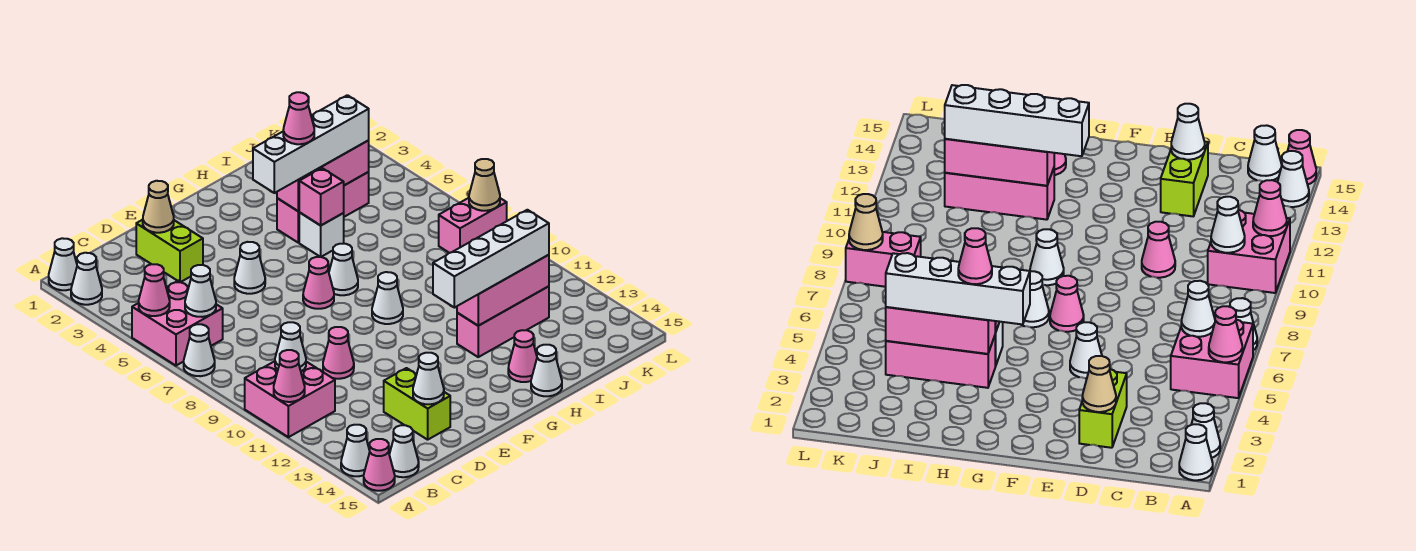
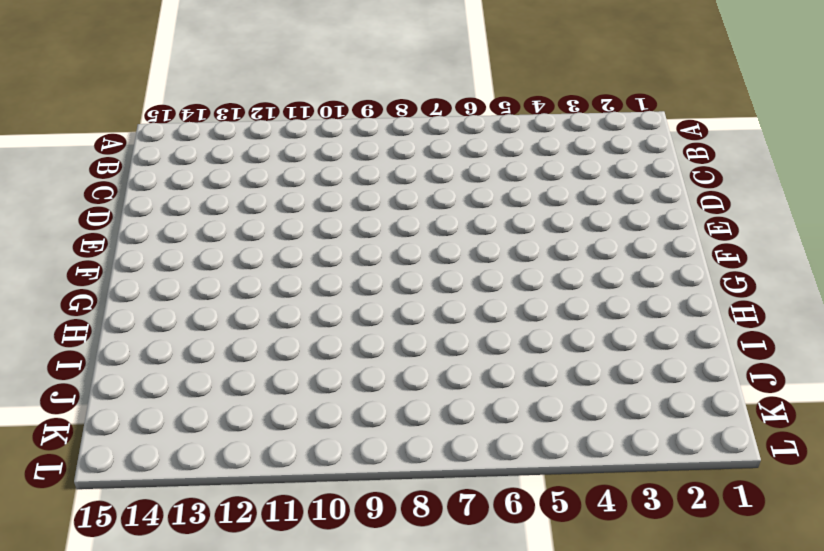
none -> white cone A1 level 1
none -> white cone A2 level 1
none -> pink brick A5:B6 level 1
none -> white cone A7 level 1

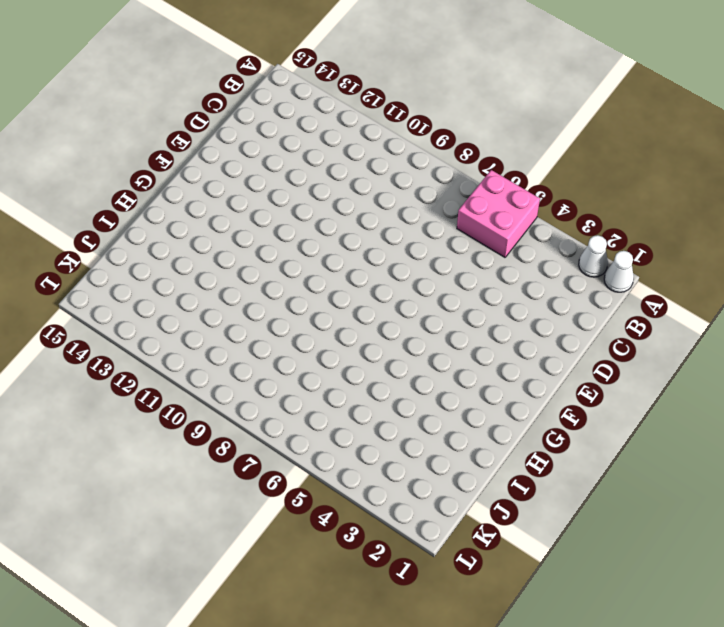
none -> white cone A7 level 1
none -> pink brick A10:B11 level 1
none -> white cone A14 level 1
none -> pink cone A15 level 1

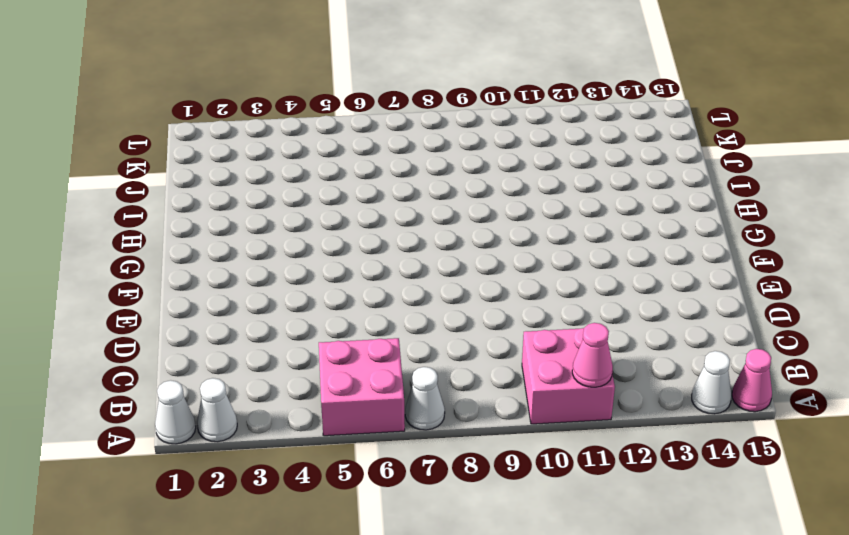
none -> white cone B15 level 1
none -> lime brick D2:D3 level 1
none -> pink cone D10 level 1
none -> lime brick D13:D14 level 1

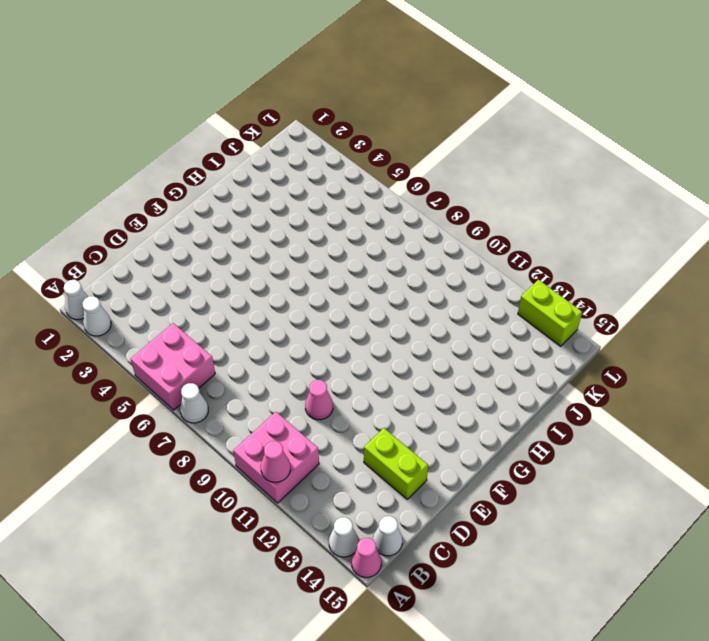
lime brick L13:L14 level 1 -> lime brick D2:D3 level 1
none -> white cone E5 level 1
none -> pink cone F7 level 1
none -> white cone G7 level 1
none -> white cone G9 level 1

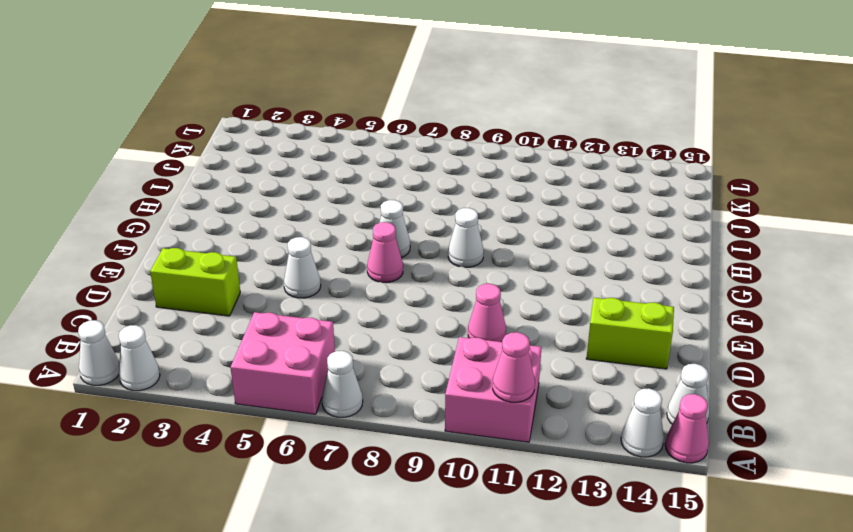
none -> pink brick H4:J4 level 1
none -> white brick H5 level 1
none -> pink brick H12:J12 level 1
none -> pink cone H14 level 1

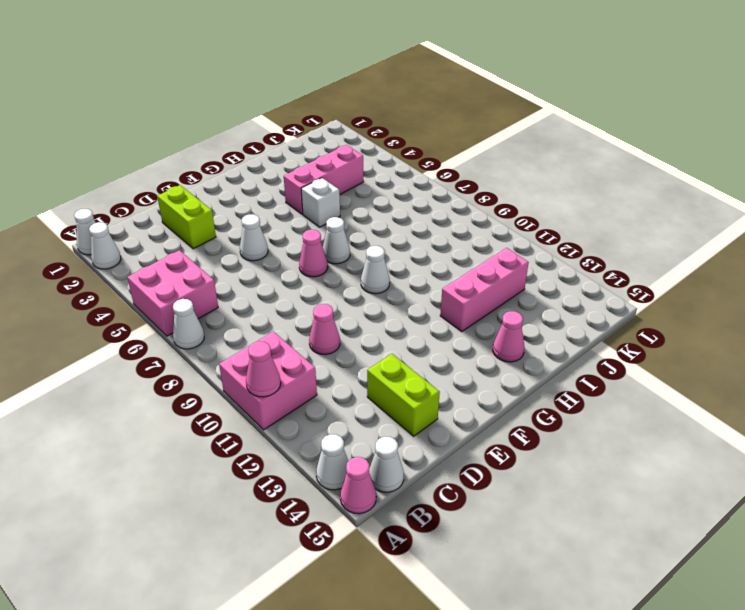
none -> white cone H15 level 1
none -> pink brick K8:L8 level 1
none -> pink cone A5 level 2
none -> white cone B6 level 2

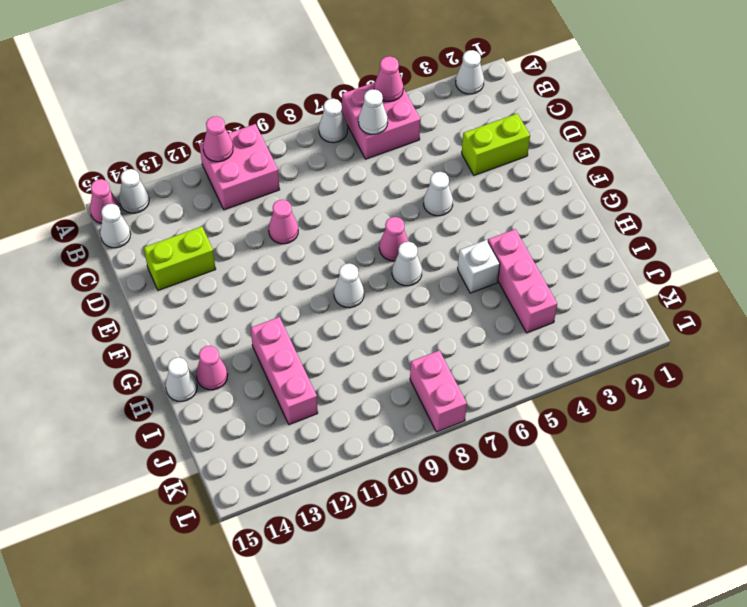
none -> white cone A1 level 1
none -> white cone B10 level 2
none -> tan cone D2 level 2
none -> white cone D14 level 2

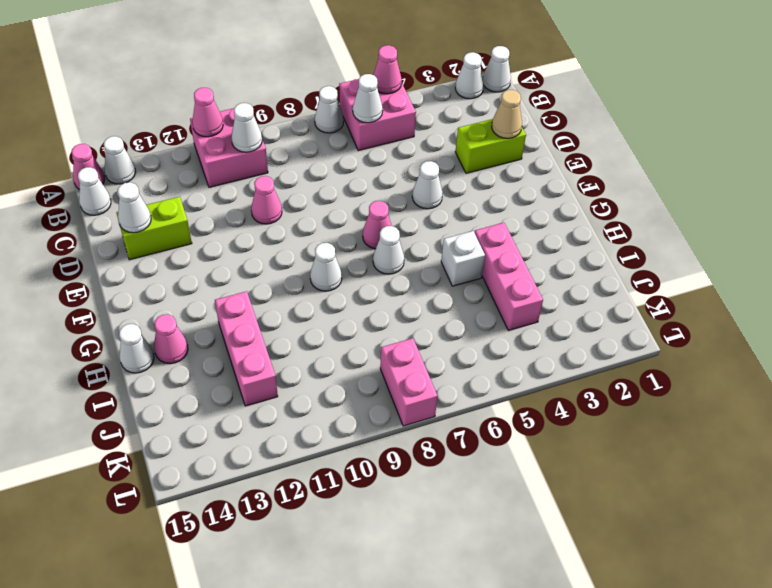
none -> pink brick H4:J4 level 2
none -> pink brick H5 level 2
none -> pink brick H12:J12 level 2
none -> tan cone L8 level 2

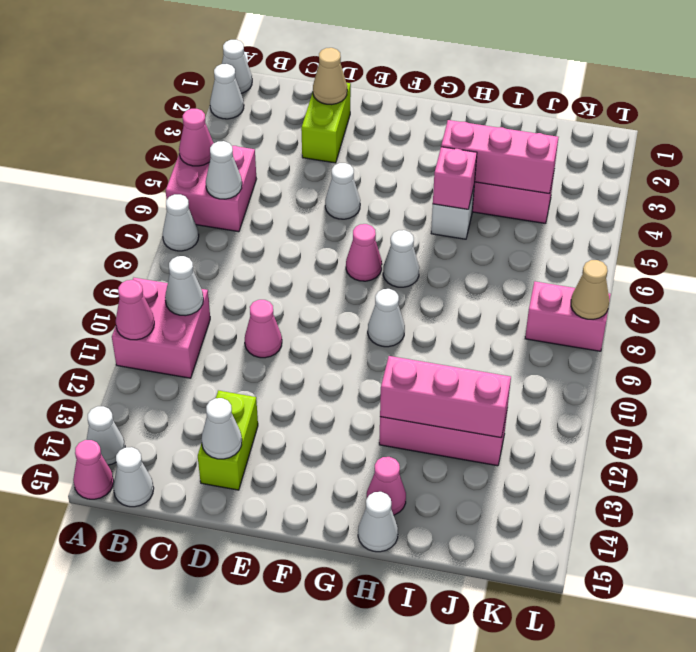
none -> white brick G4:J4 level 3
none -> white brick G12:J12 level 3
none -> pink cone H4 level 4

